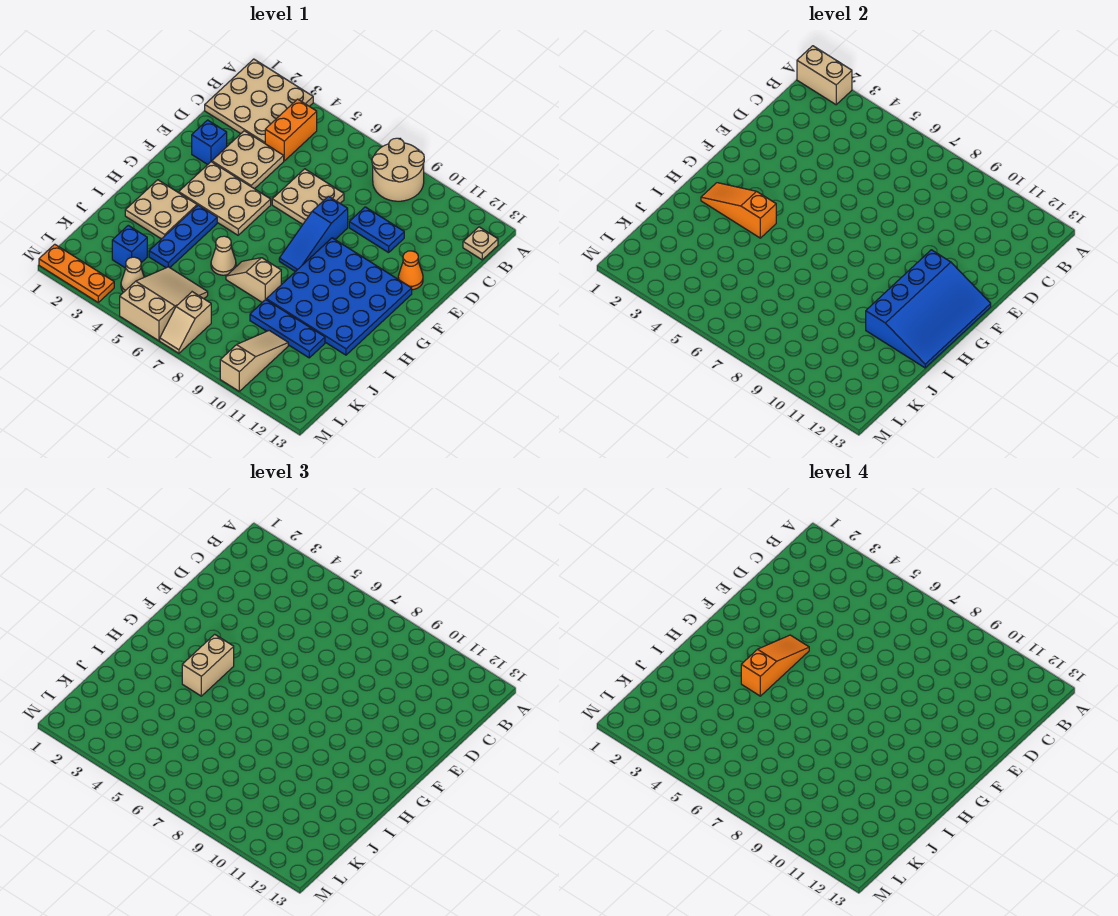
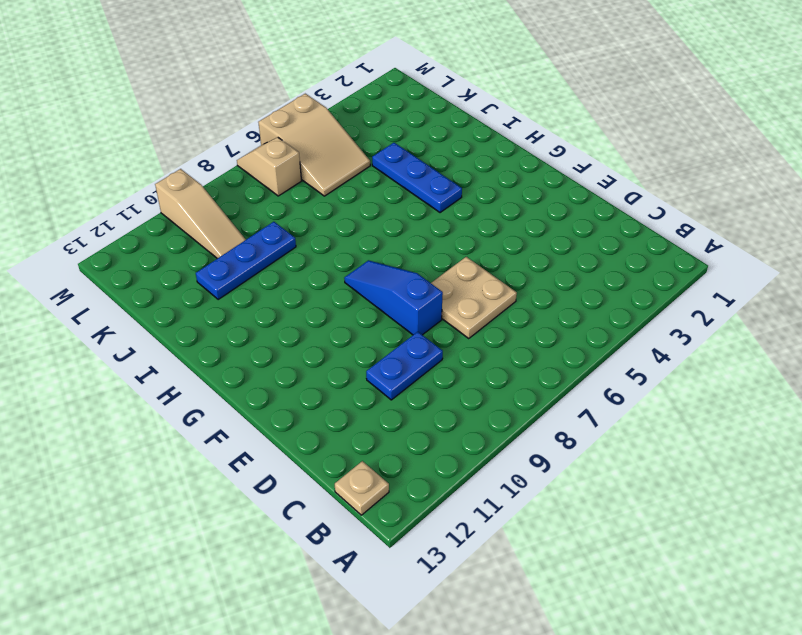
none -> tan plate A1:C3 level 1
none -> tan round brick A8:B9 level 1
none -> orange brick B4:C4 level 1

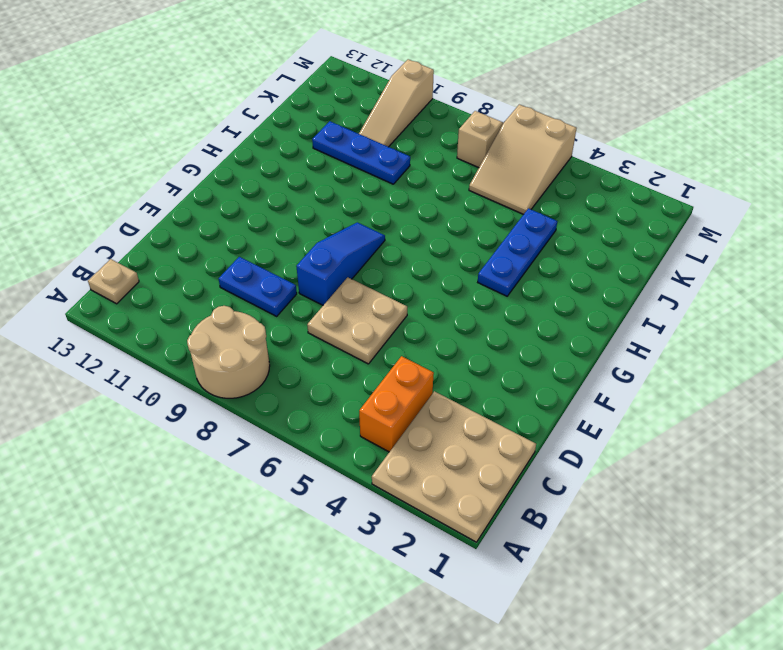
none -> tan plate D3:E4 level 1
none -> blue brick E2 level 1
none -> orange cone E12 level 1

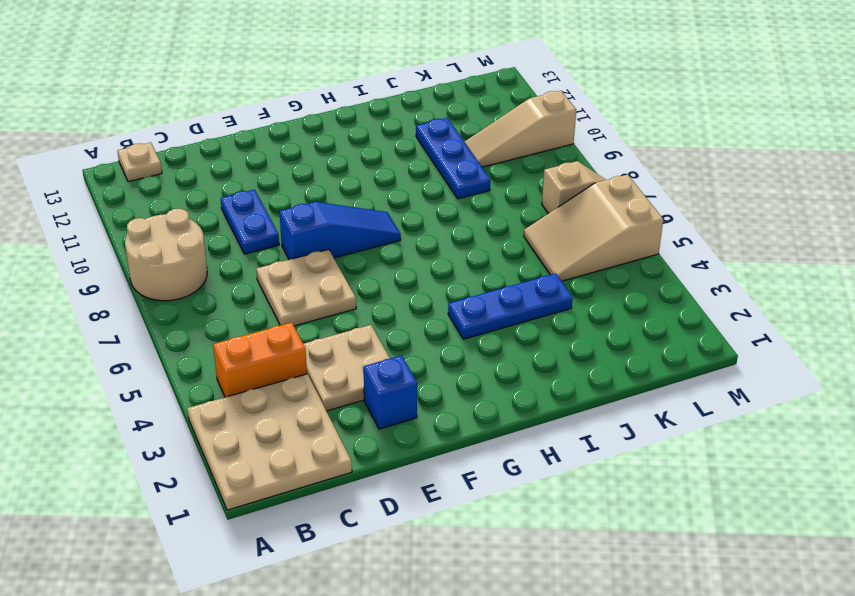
none -> orange cone E12 level 1
none -> tan plate F3:G5 level 1
none -> blue plate F9:I12 level 1

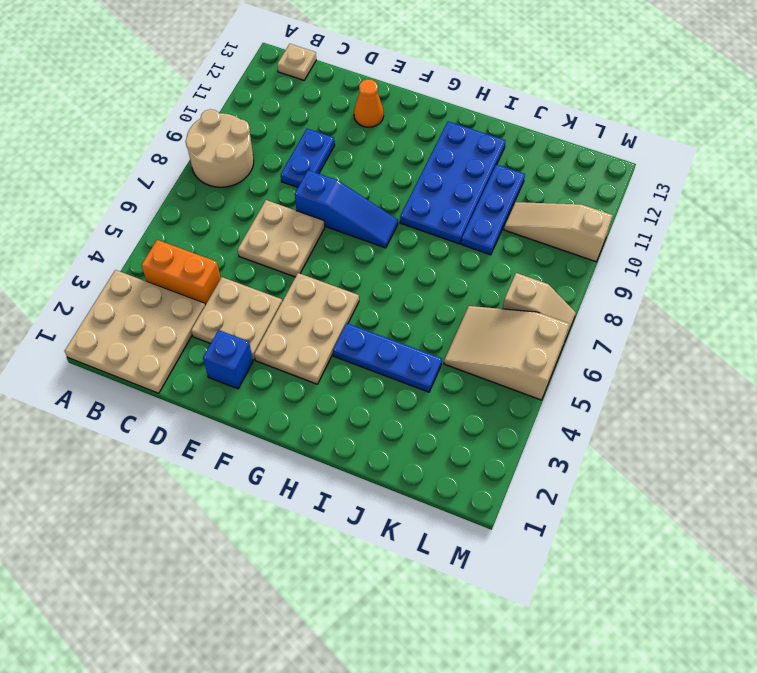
blue plate H9:I12 level 1 -> blue plate F9:I12 level 1
none -> tan plate H2:I3 level 1
none -> tan cone I6 level 1
none -> tan slope I7:I8 level 1 top 8

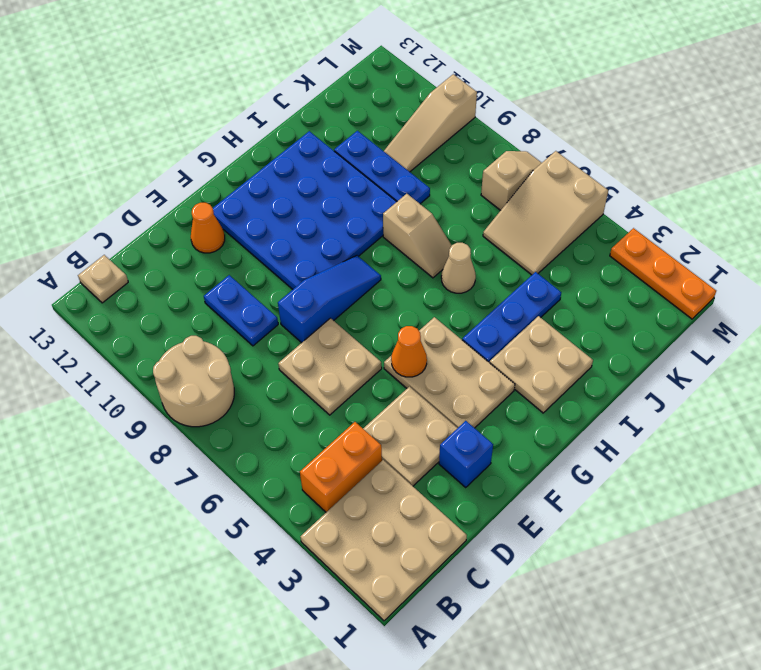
orange cone F5 level 2 -> none
none -> blue brick K3 level 1
none -> tan cone L4 level 1
none -> tan brick A1:A2 level 2

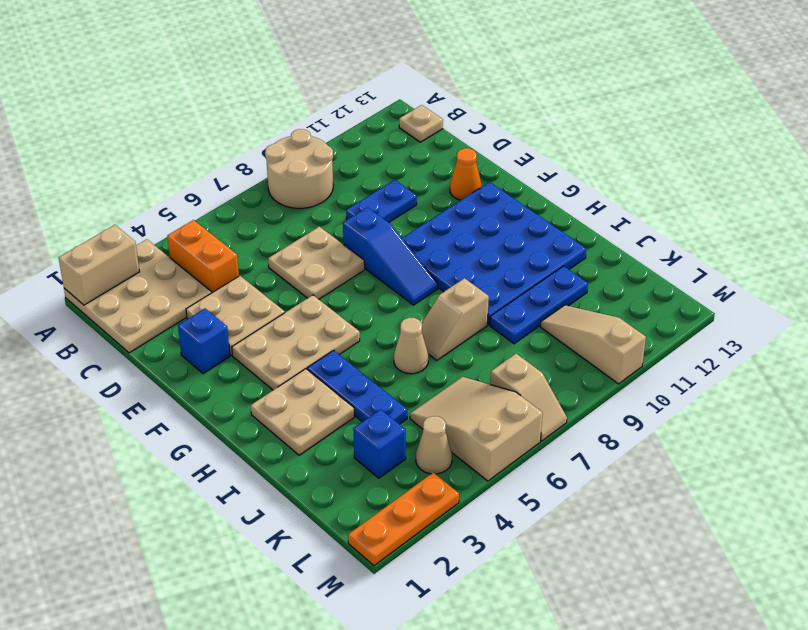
none -> blue slope F11:I13 level 2 top 11
none -> orange slope H2:H4 level 2 top 4
none -> tan brick G4:H4 level 3

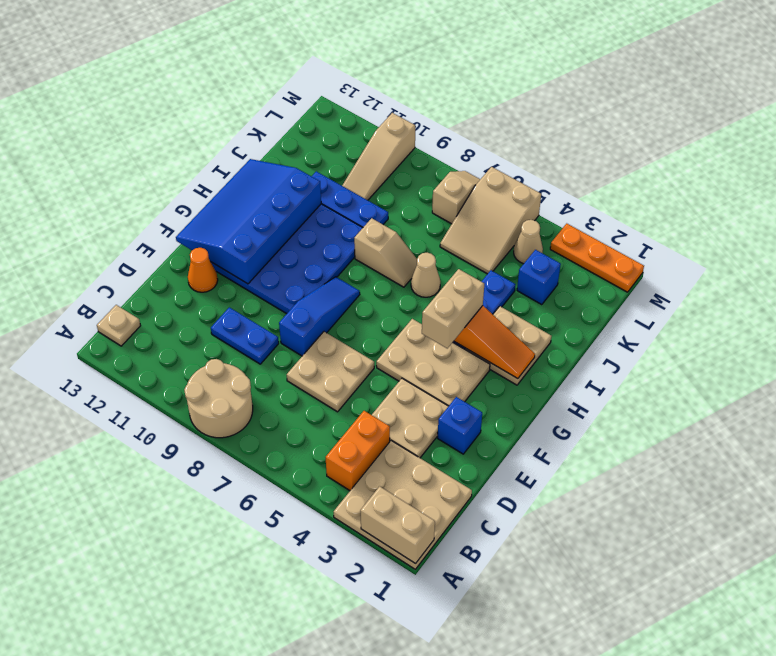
none -> orange slope F4:H4 level 4 top H

